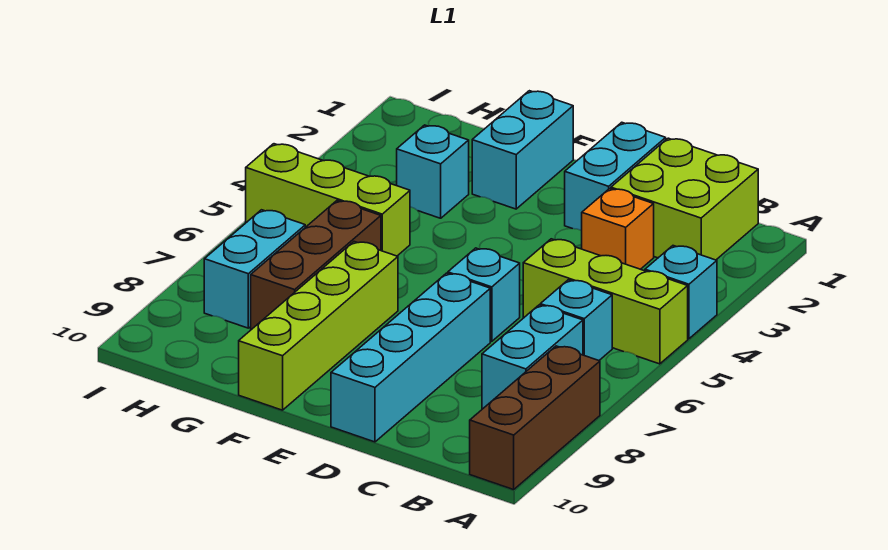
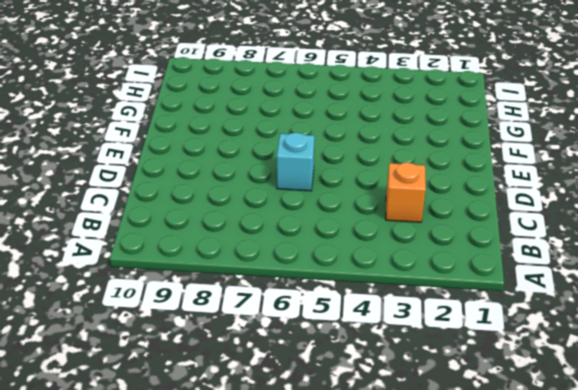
none -> cyan brick A4 level 1
none -> lime brick A5:C5 level 1
none -> brown brick A8:A10 level 1

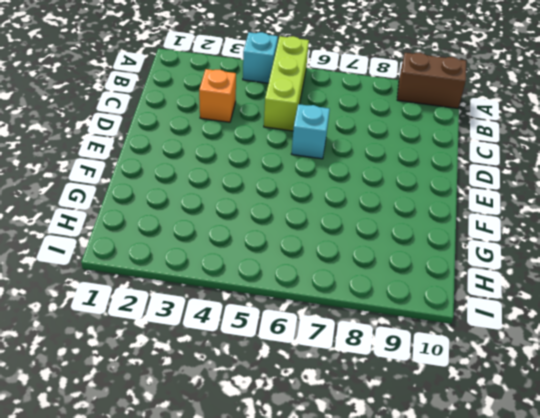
brown brick A9:A10 level 1 -> brown brick A8:A10 level 1
none -> lime brick B1:C2 level 1
none -> cyan brick B6 level 1
none -> cyan brick B7:B8 level 1

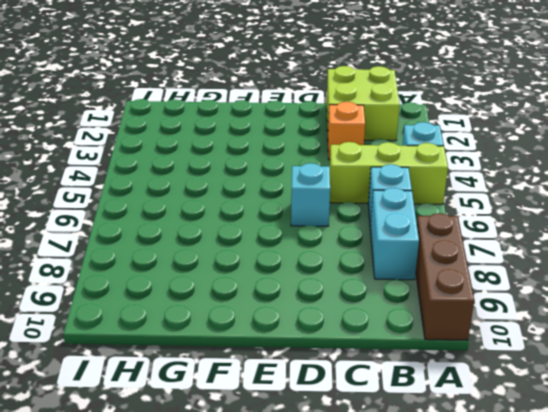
none -> cyan brick D1:D2 level 1
none -> cyan brick D7:D10 level 1
none -> cyan brick F1:F2 level 1

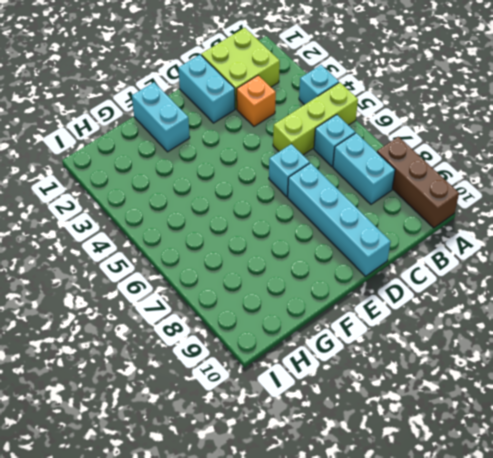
none -> lime brick F7:F10 level 1
none -> cyan brick G3 level 1
none -> lime brick G5:I5 level 1

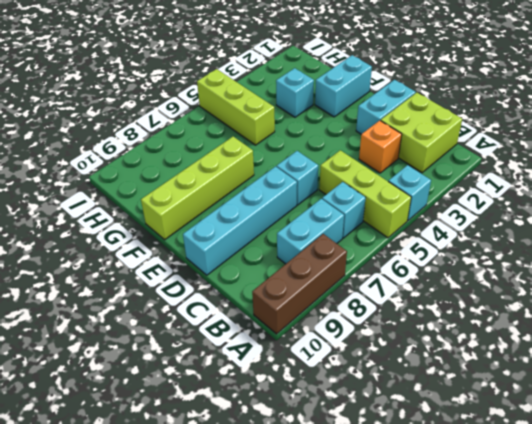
none -> brown brick G6:G8 level 1
none -> cyan brick H7:H8 level 1

